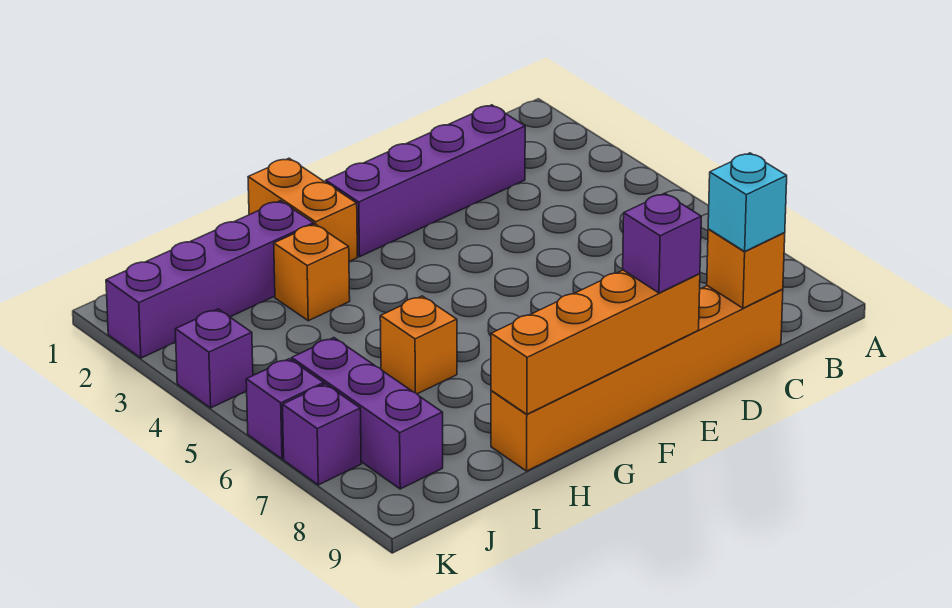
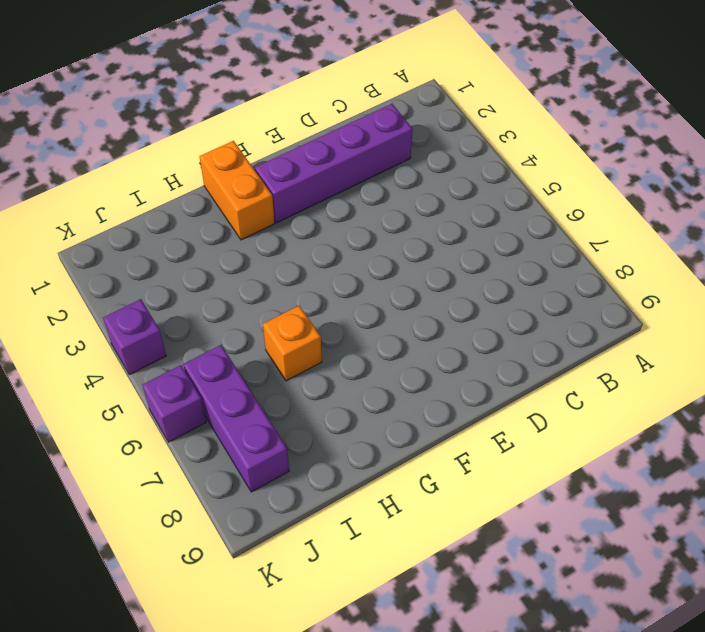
none -> orange brick C9:H9 level 1
none -> purple brick H2:K2 level 1
none -> orange brick H3 level 1

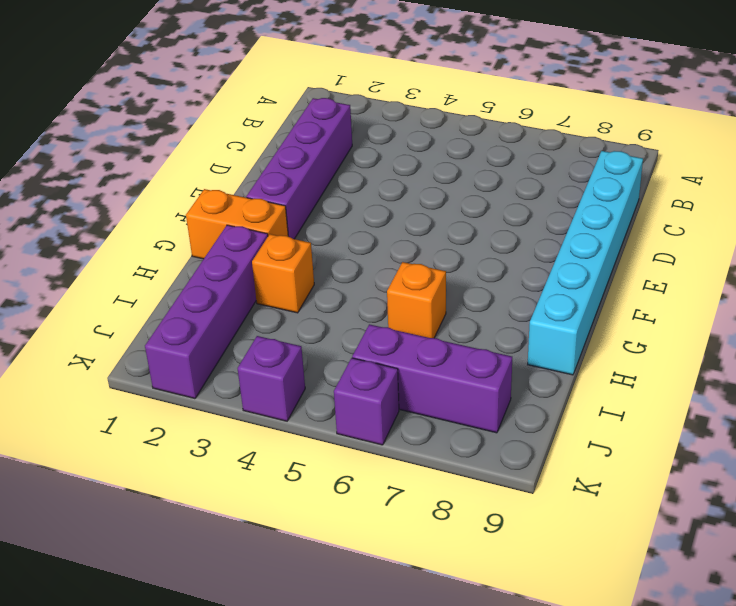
cyan brick C9:H9 level 1 -> orange brick C9:H9 level 1
none -> purple brick K7 level 1
none -> orange brick C9 level 2
none -> orange brick E9:H9 level 2

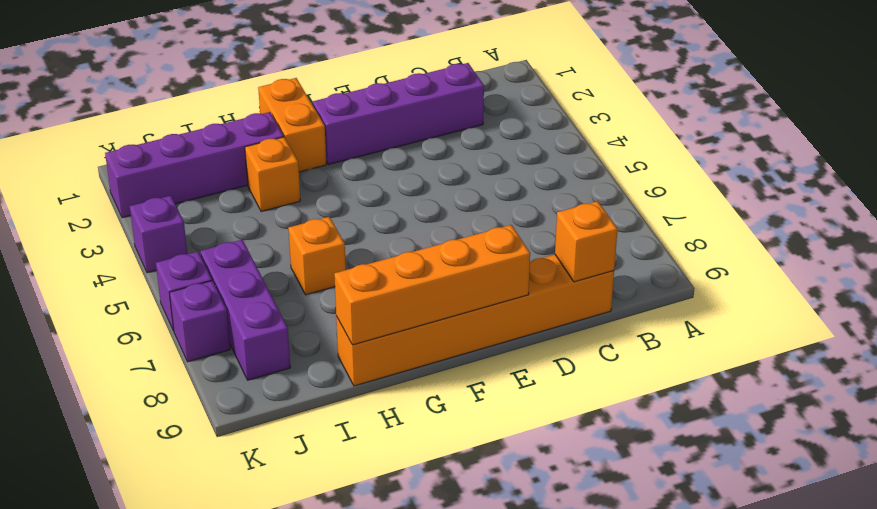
none -> cyan brick C9 level 3
none -> purple brick E9 level 3

